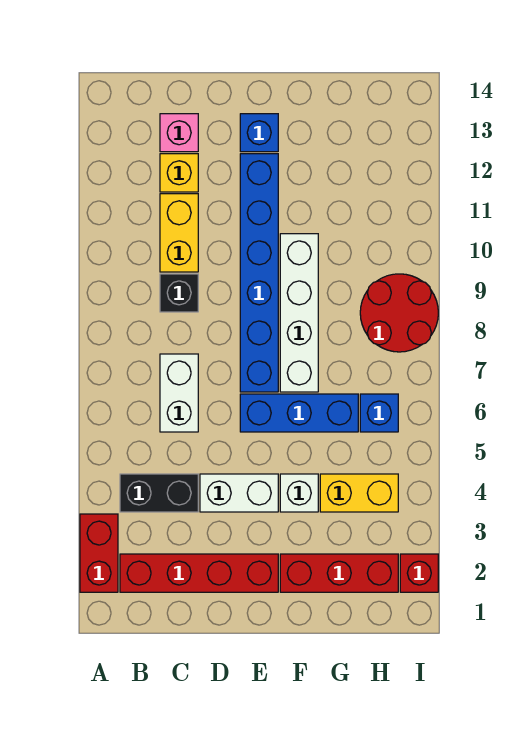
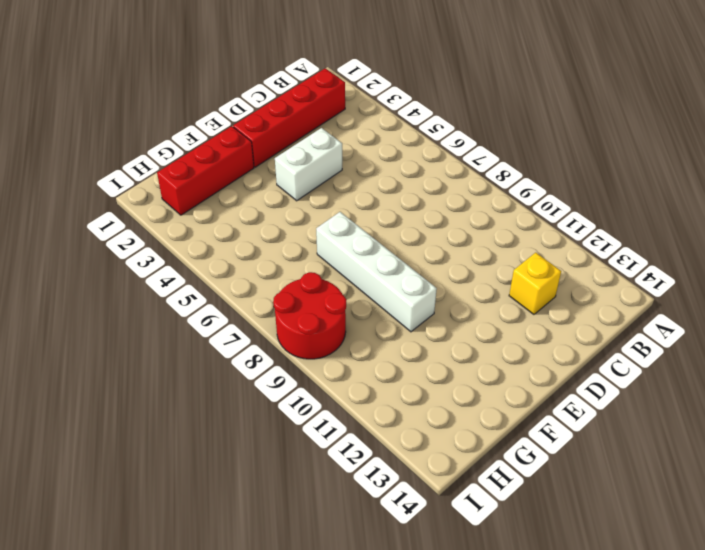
none -> red brick A2:A3 level 1
none -> black brick B4:C4 level 1
none -> white brick C6:C7 level 1

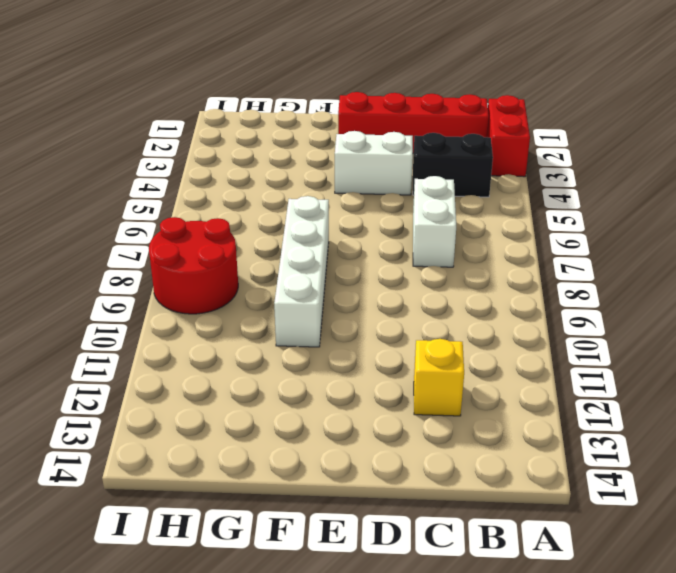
none -> black brick C9 level 1
none -> yellow brick C10:C11 level 1
none -> pink brick C13 level 1

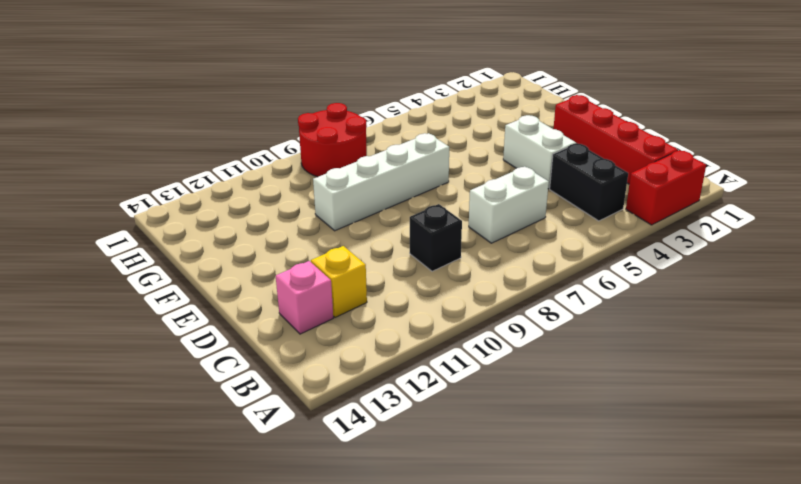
none -> yellow brick C10:C11 level 1
none -> blue brick E6:G6 level 1
none -> blue brick E7:E12 level 1

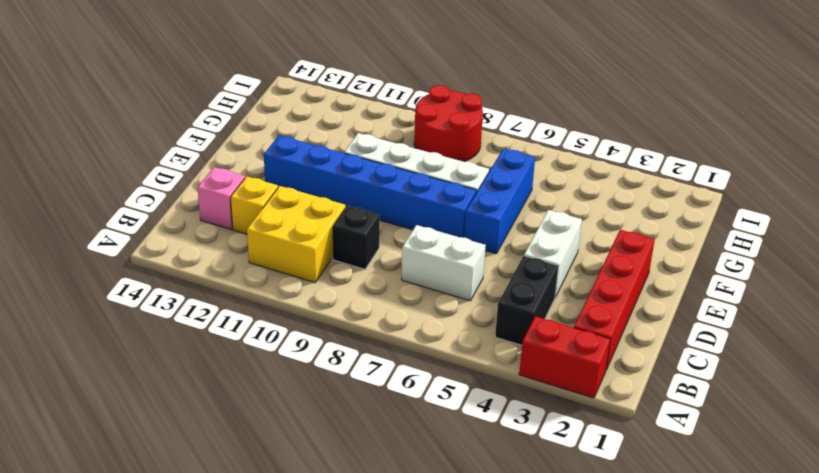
yellow brick B10:C11 level 1 -> yellow brick C10:C11 level 1
none -> blue brick E13 level 1
none -> red brick F2:H2 level 1
none -> white brick F4 level 1

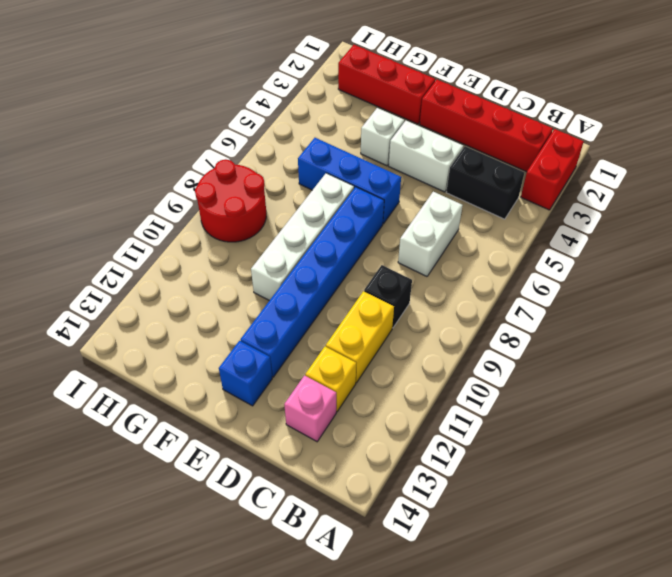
none -> yellow brick G4:H4 level 1
none -> blue brick H6 level 1
none -> red brick I2 level 1

